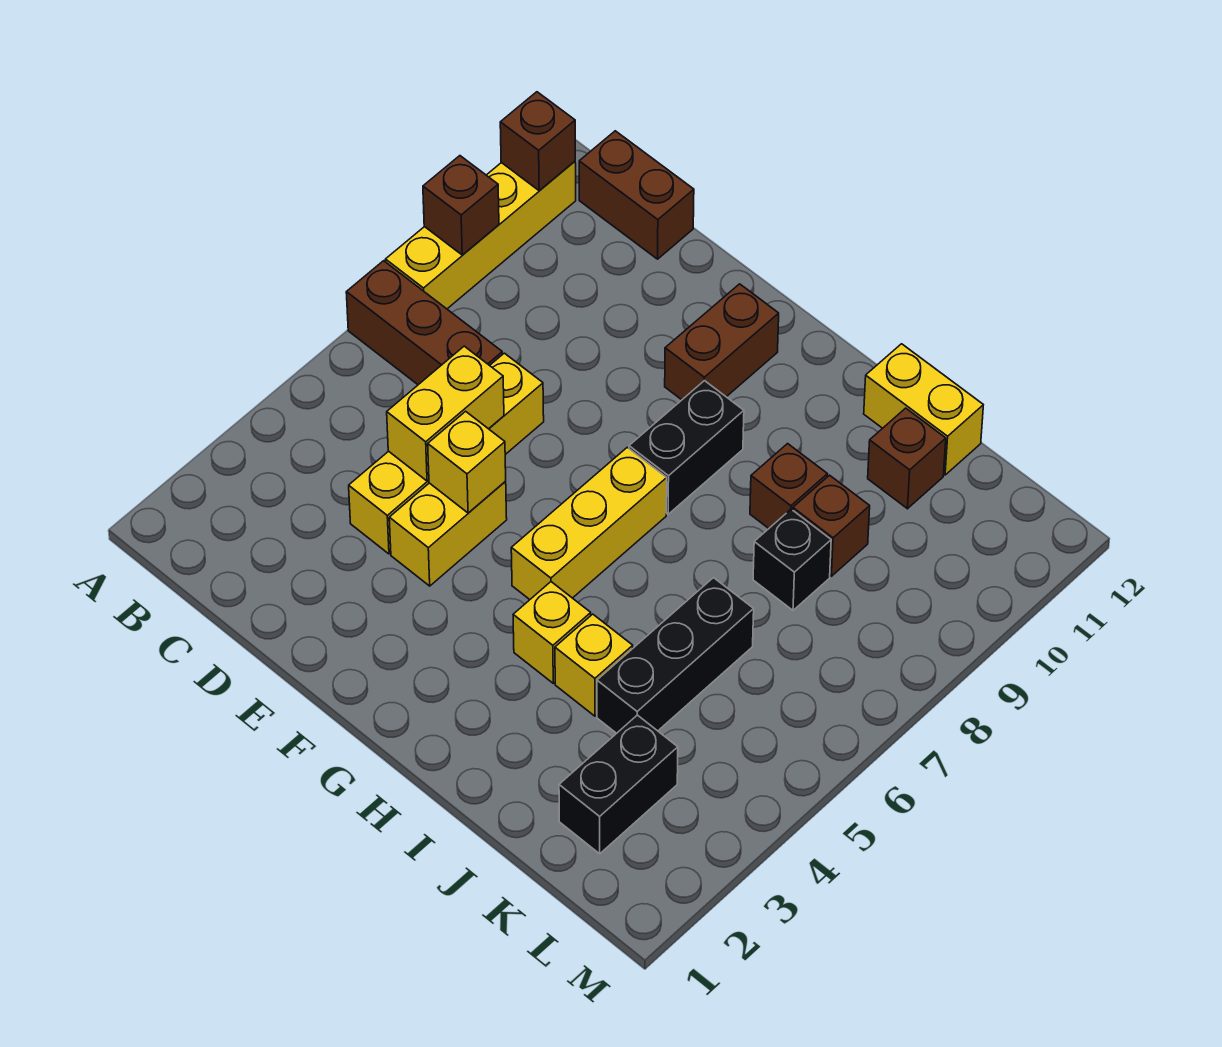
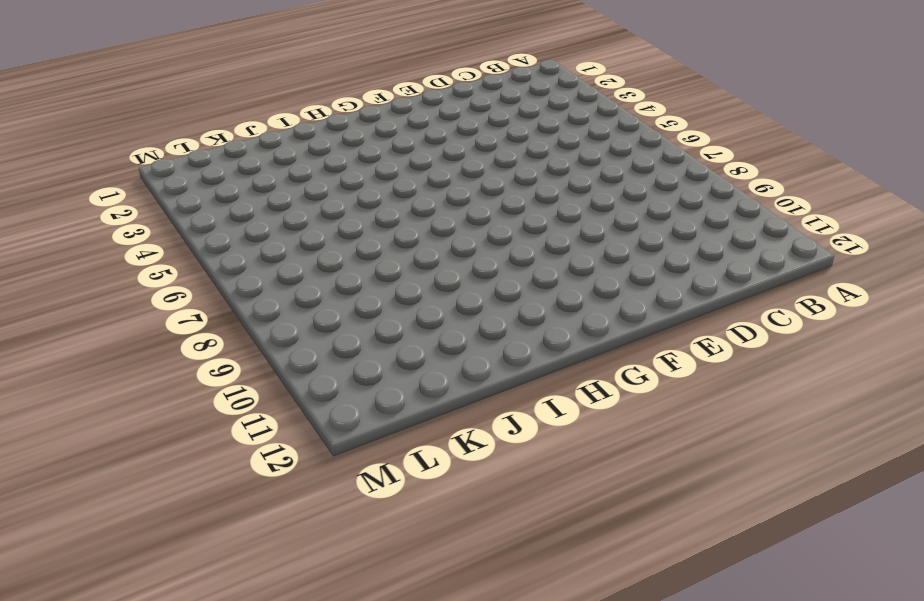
none -> brown brick A7:C7 level 1
none -> yellow brick A8:A11 level 1
none -> brown brick B12:C12 level 1

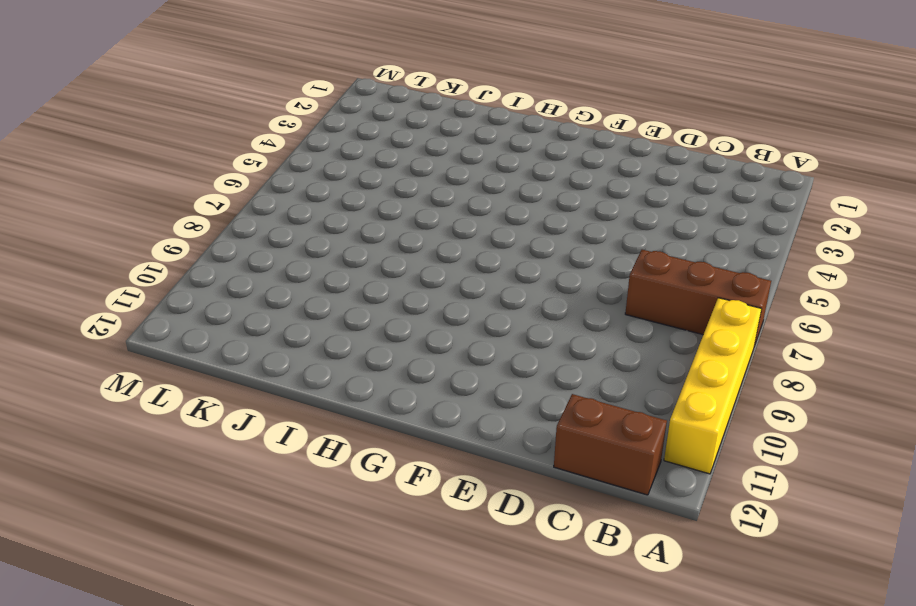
none -> yellow brick D4:D7 level 1
none -> yellow brick E4:E5 level 1
none -> brown brick F10:F11 level 1

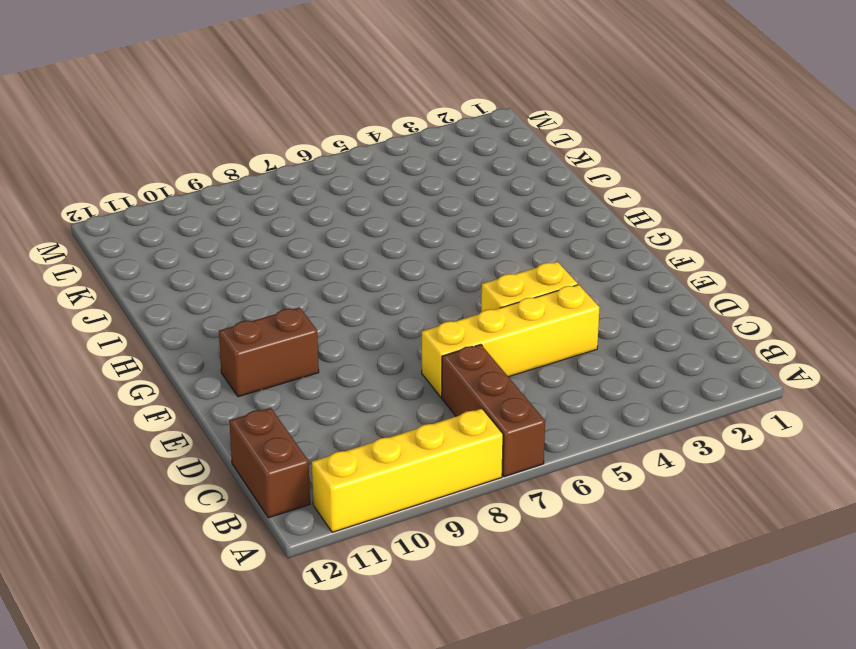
none -> yellow brick G5:G7 level 1
none -> black brick G8:G9 level 1
none -> yellow brick H4 level 1

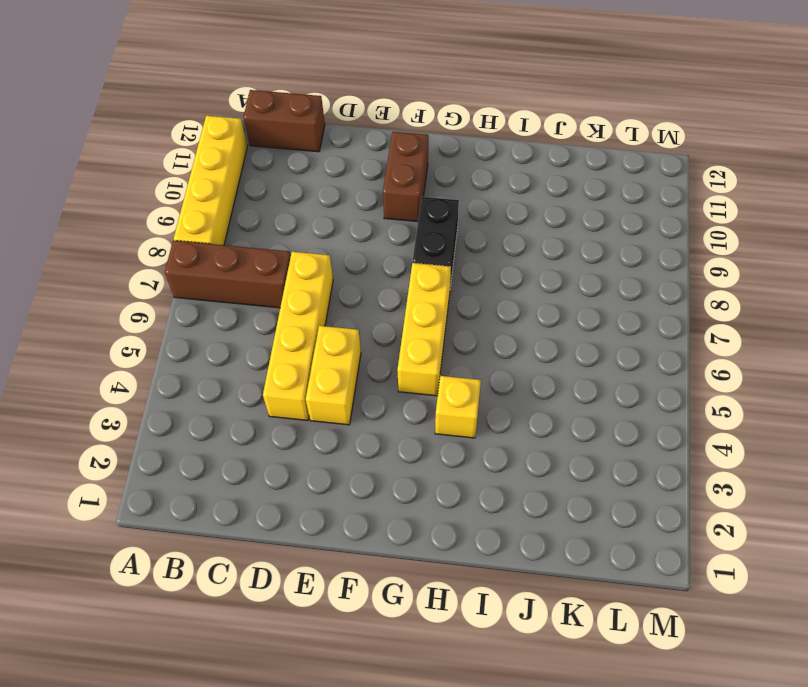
none -> yellow brick I4 level 1
none -> brown brick I9 level 1
none -> yellow brick I12:J12 level 1

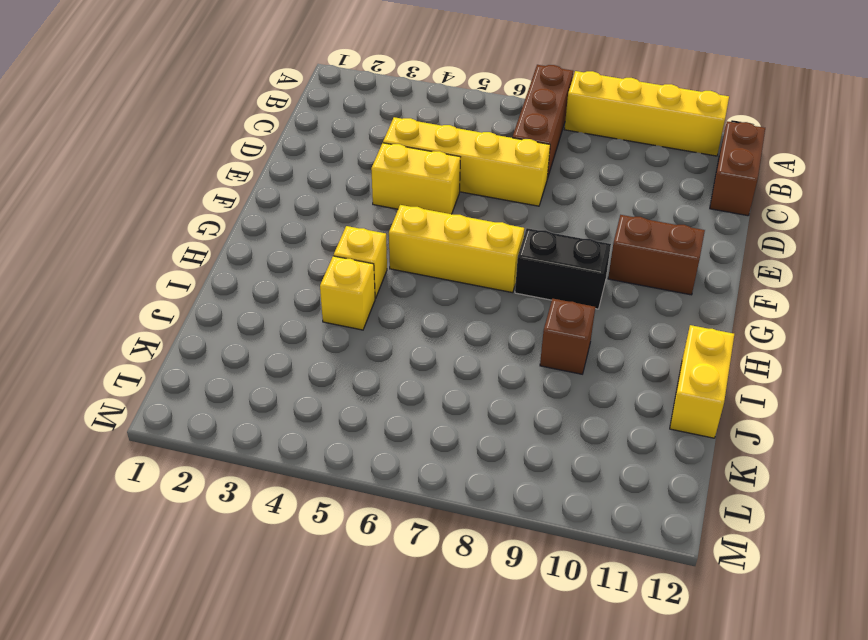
none -> black brick J4:J6 level 1
none -> black brick J8 level 1
none -> brown brick J9 level 1

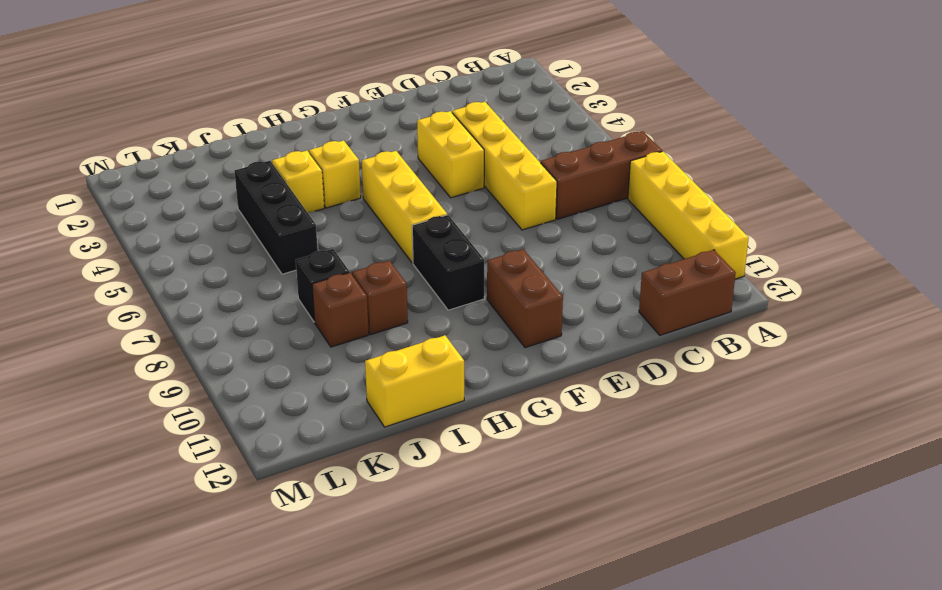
none -> brown brick J11 level 1
none -> black brick K2:K3 level 1
none -> brown brick A9 level 2

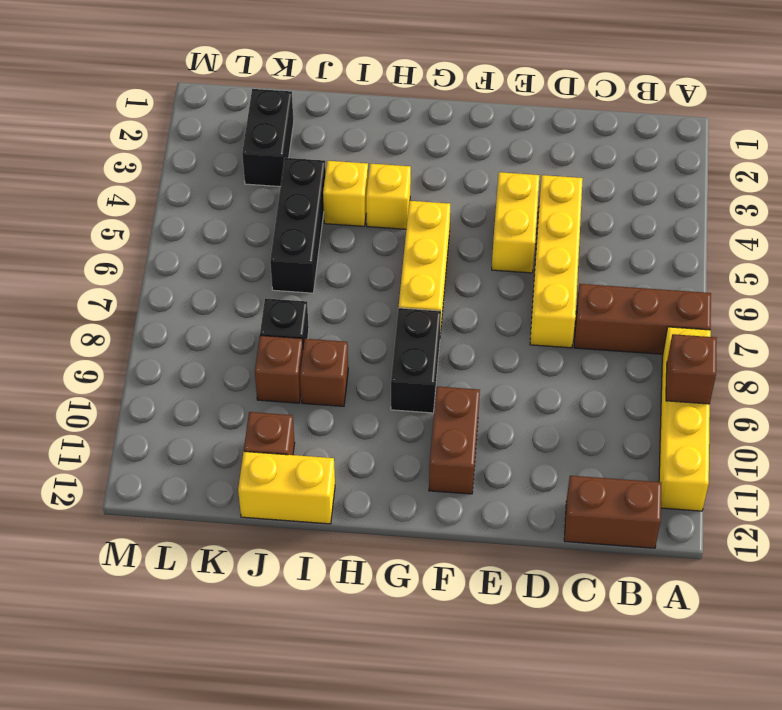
none -> brown brick A11 level 2
none -> yellow brick D5:D6 level 2
none -> yellow brick E5 level 2

